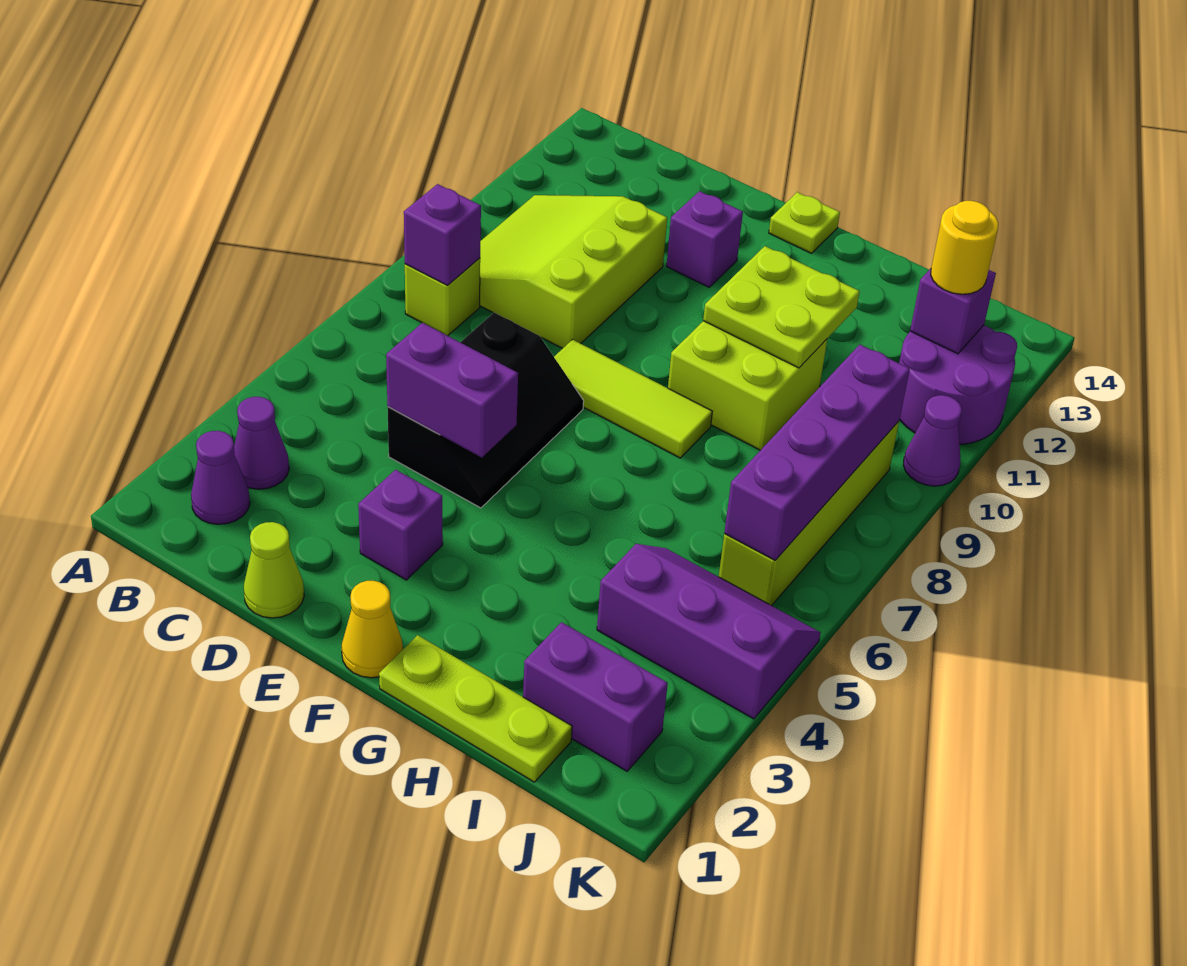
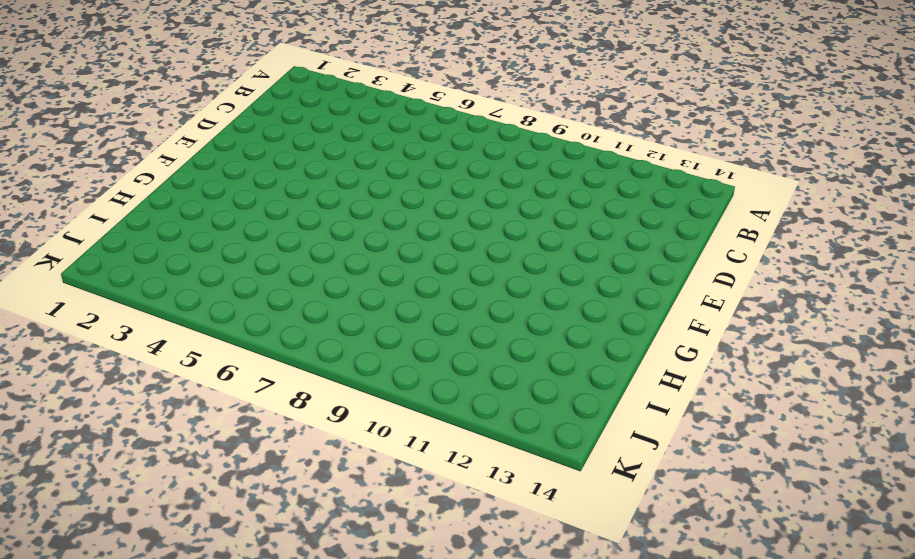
none -> purple cone B2 level 1
none -> purple cone B3 level 1
none -> lime brick B8 level 1

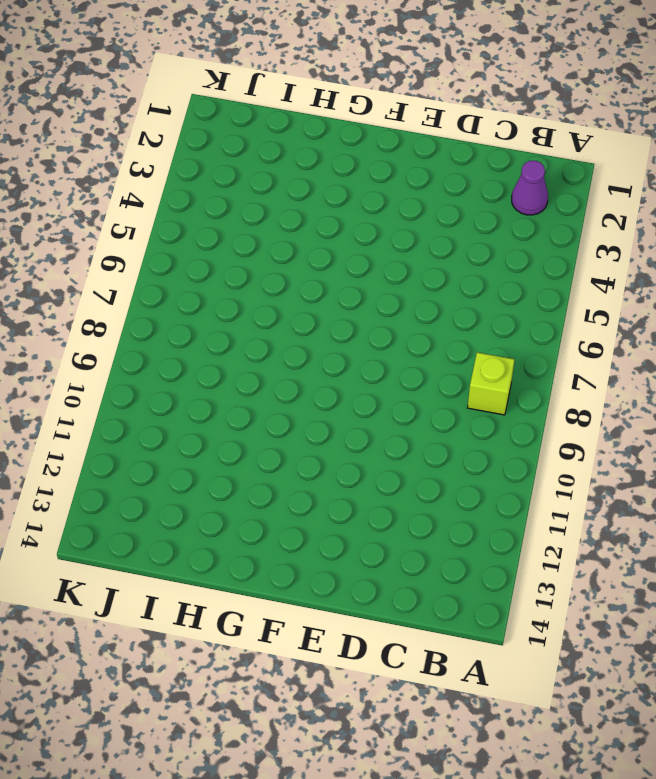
none -> purple cone B3 level 1
none -> lime slope B9:D11 level 1 top D
none -> lime cone D1 level 1

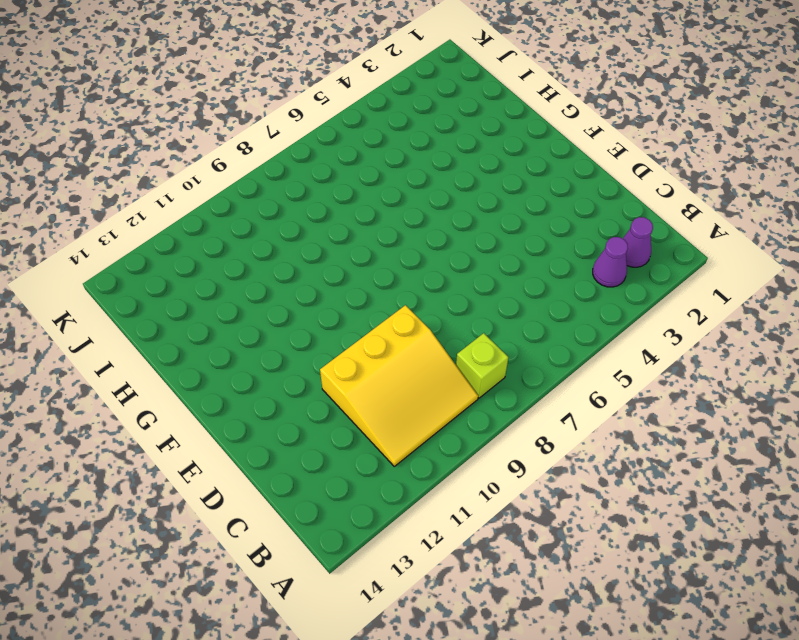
yellow slope B9:D11 level 1 top D -> lime slope B9:D11 level 1 top D
none -> lime cone D1 level 1
none -> black slope D5:E7 level 1 top D
none -> purple brick E3 level 1

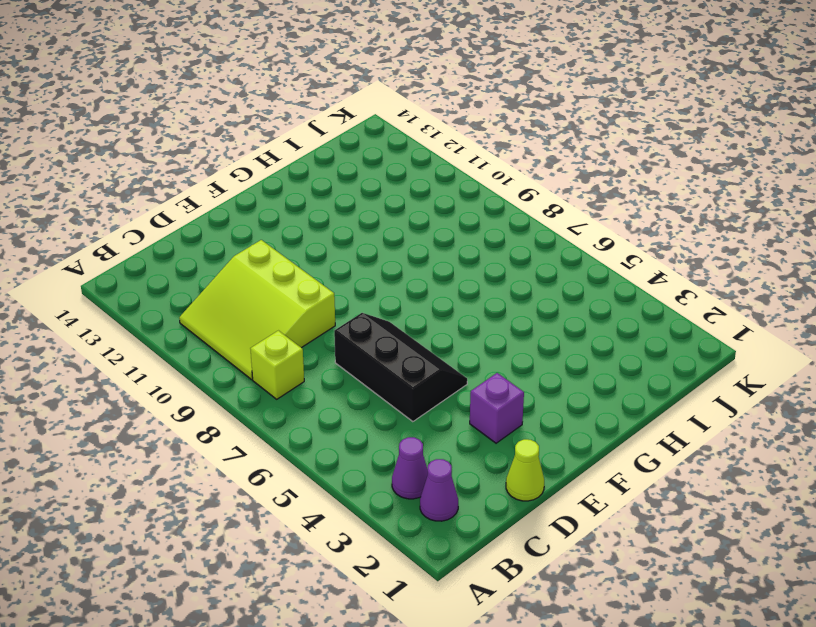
none -> lime tile E8:G8 level 1
none -> purple brick E12 level 1
none -> yellow cone F1 level 1

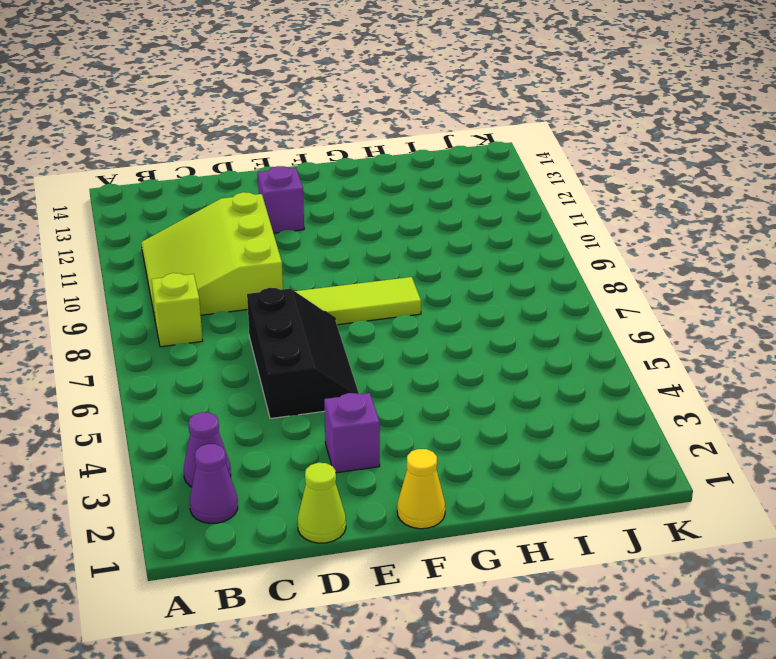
none -> lime plate F14 level 1
none -> lime plate G1:I1 level 1
none -> lime brick G9:H10 level 1

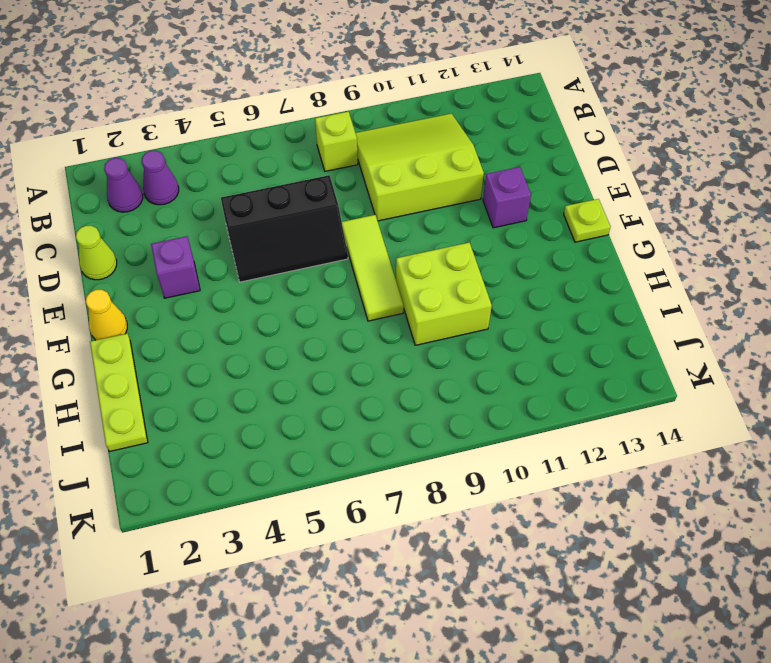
none -> purple brick I2:J2 level 1
none -> purple slope I4:K5 level 1 top 4
none -> lime brick J6:J9 level 1

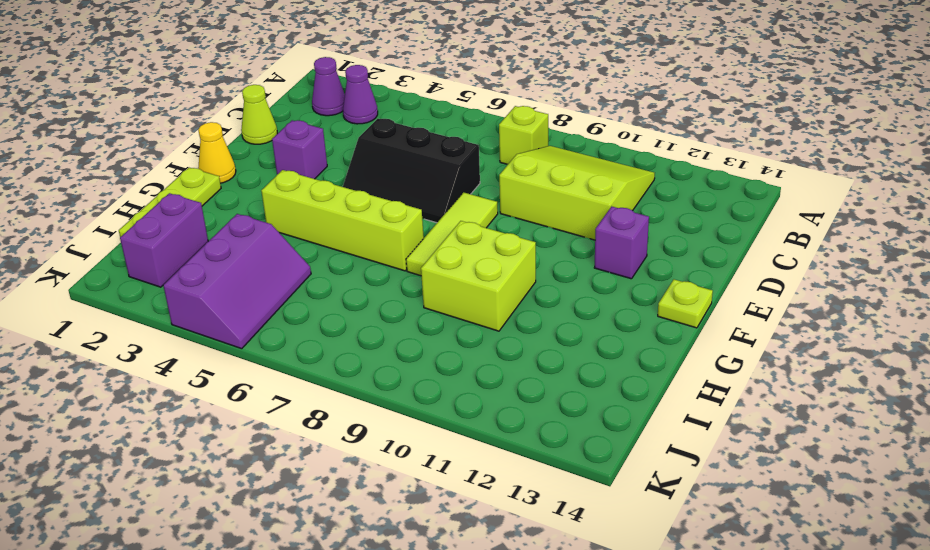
lime brick G4:G7 level 1 -> lime brick J6:J9 level 1
none -> purple round brick J11:K12 level 1
none -> purple cone K10 level 1
none -> purple brick B8 level 2

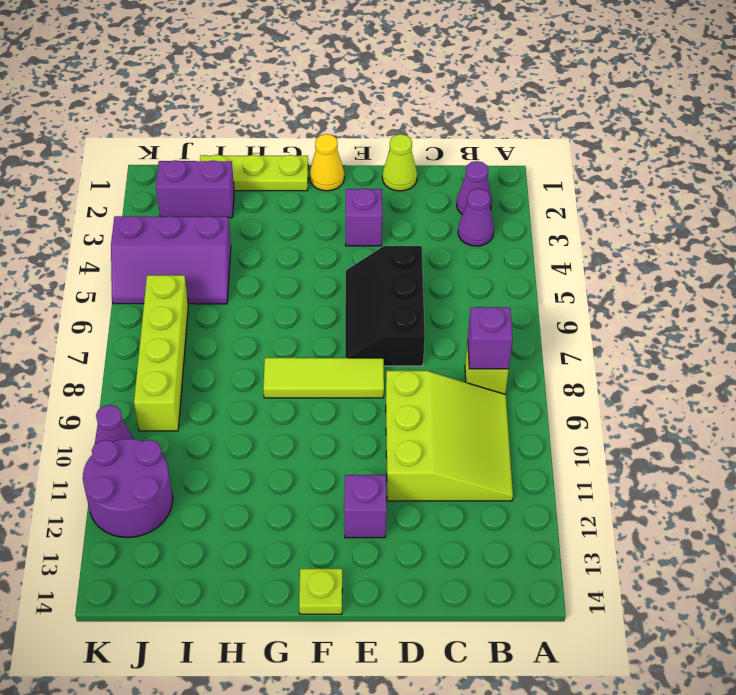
none -> lime brick G9:H10 level 1
none -> purple brick D5:E5 level 2
none -> lime plate G10:H11 level 2

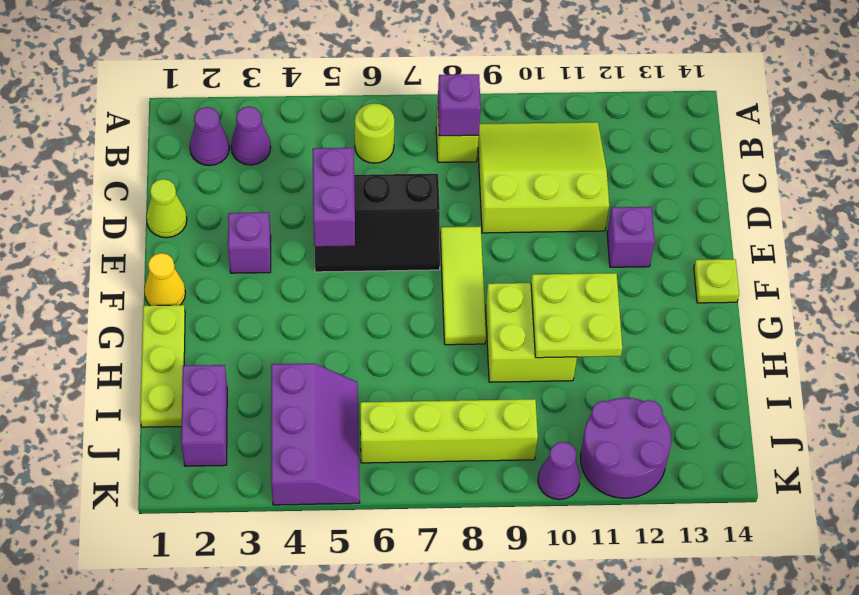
lime round brick B6 level 1 -> none
none -> purple brick J6:J9 level 2
none -> purple brick J12 level 2
none -> yellow round brick J12 level 3

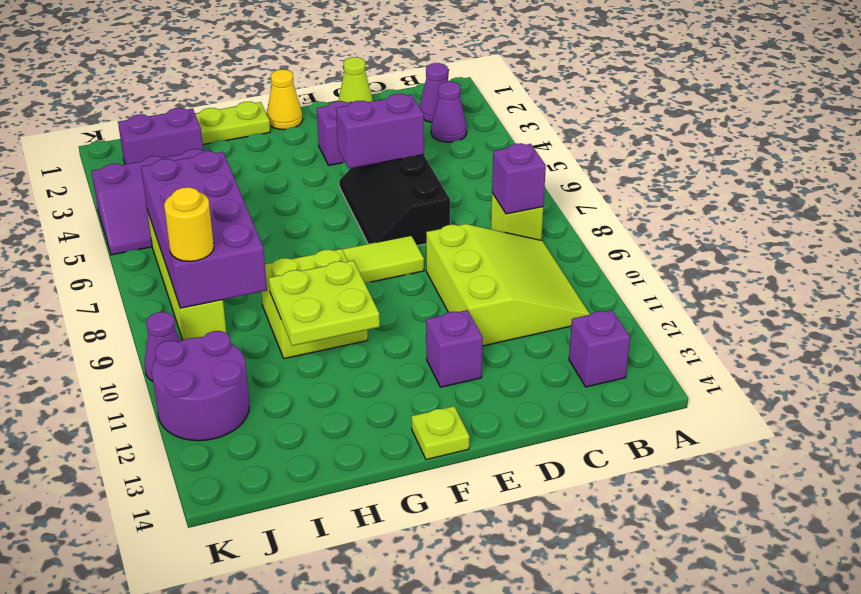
purple brick B13 level 1 -> purple brick J12 level 2
purple brick I6:J9 level 2 -> purple brick J6:J9 level 2
yellow round brick J9 level 3 -> yellow round brick J12 level 3

